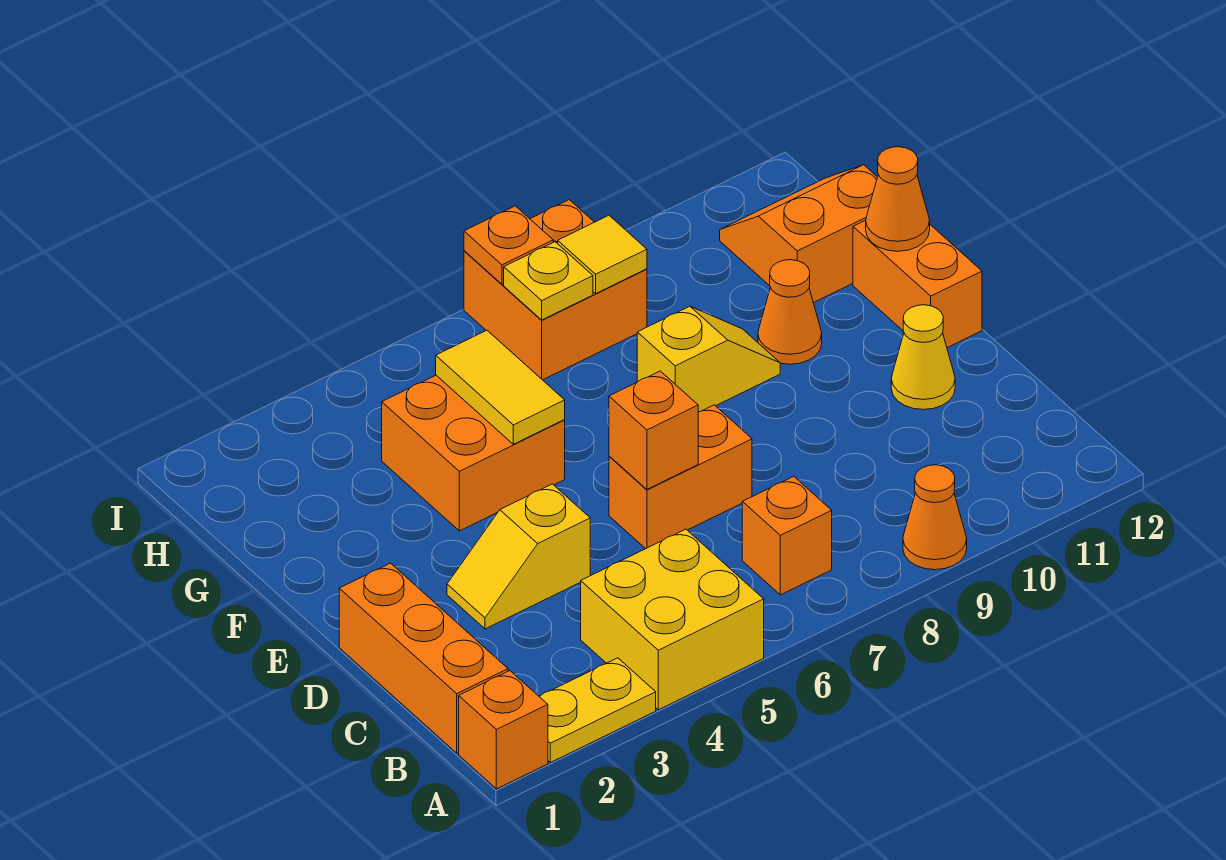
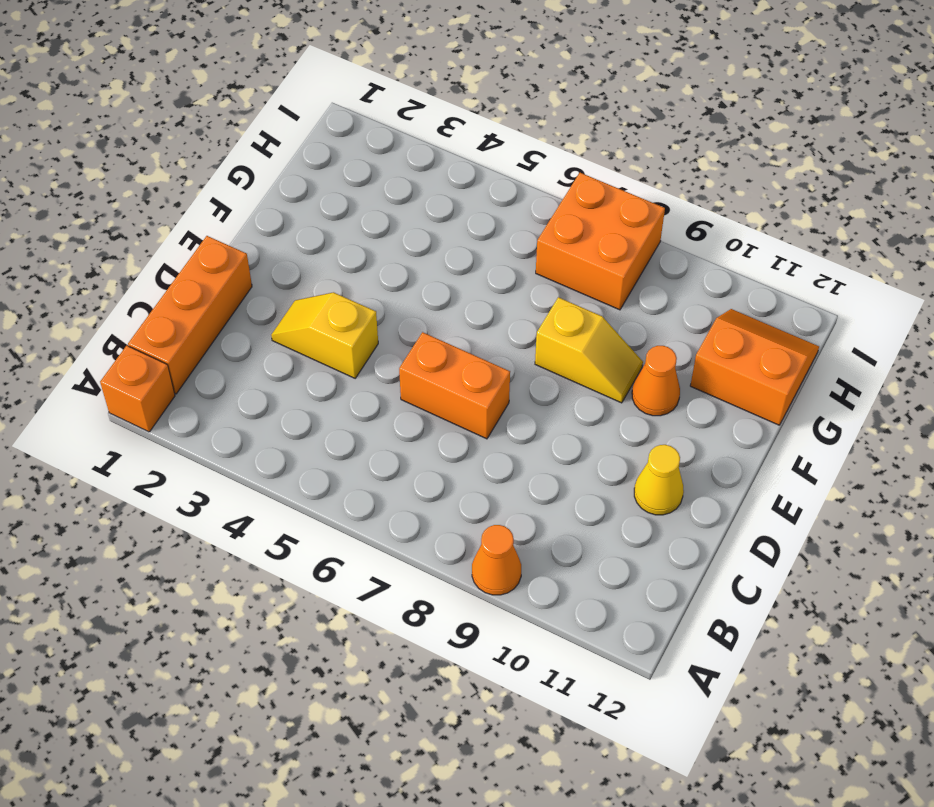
none -> yellow plate A2:A3 level 1
none -> yellow brick A4:B5 level 1
none -> orange brick B7 level 1

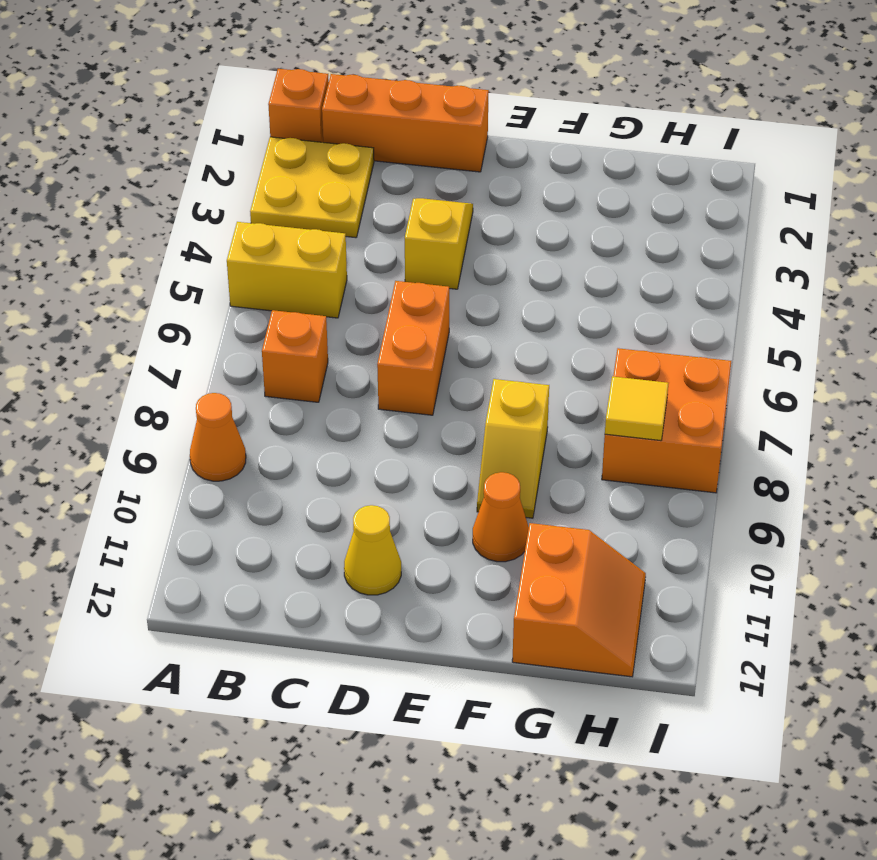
yellow plate A2:B3 level 1 -> yellow plate A2:A3 level 1
yellow brick A5:B5 level 1 -> yellow brick A4:B5 level 1
none -> orange brick E12:F12 level 1
none -> orange brick F4:G5 level 1
none -> orange brick D6 level 2

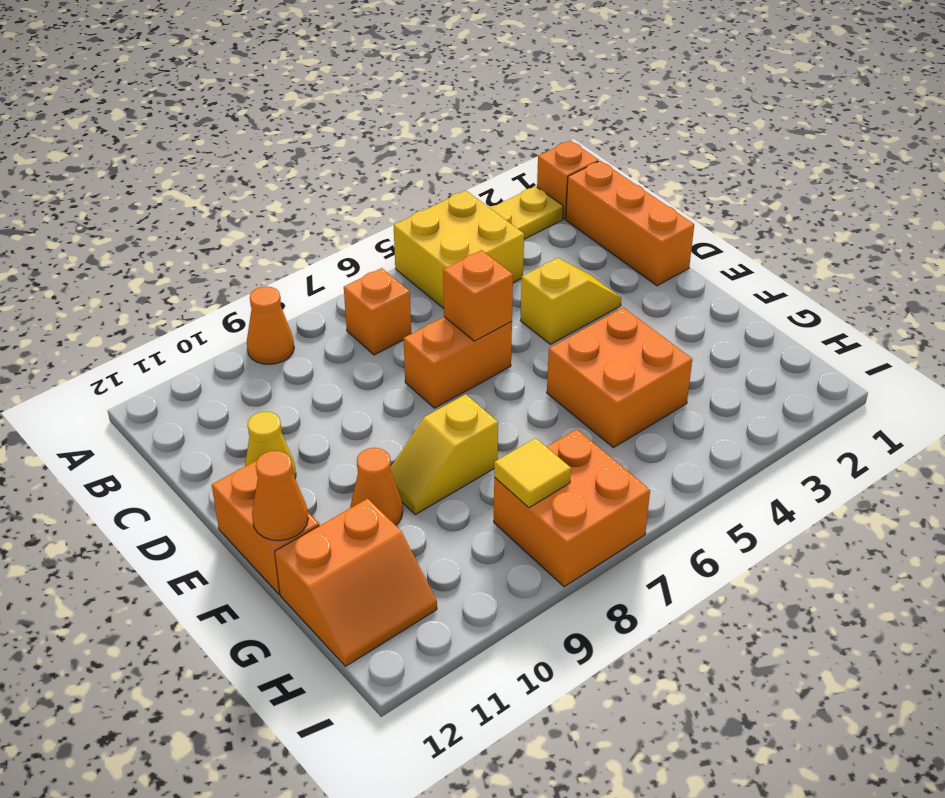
none -> yellow tile F5:G5 level 2
none -> yellow plate H7 level 2
none -> orange plate I7 level 2

